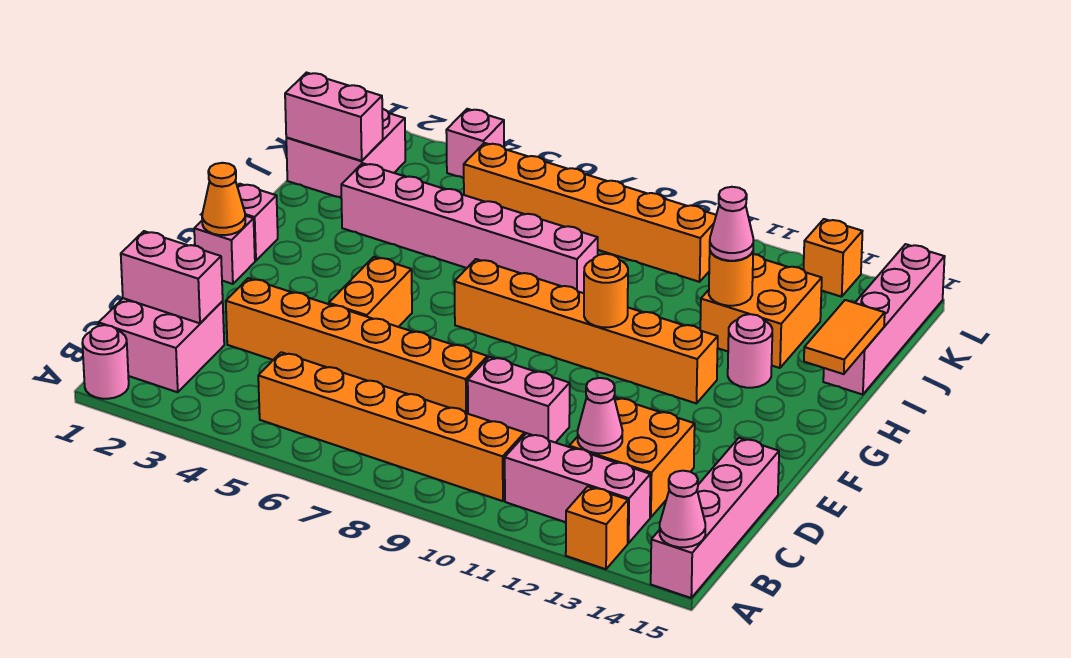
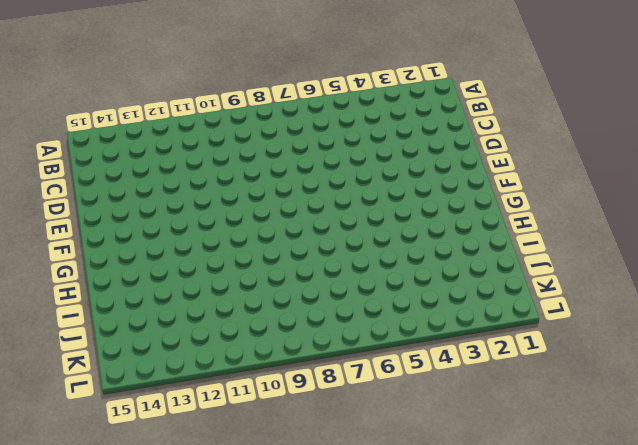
none -> pink round brick A1 level 1
none -> orange brick A13 level 1
none -> pink brick A15:D15 level 1
none -> pink brick B1:C2 level 1

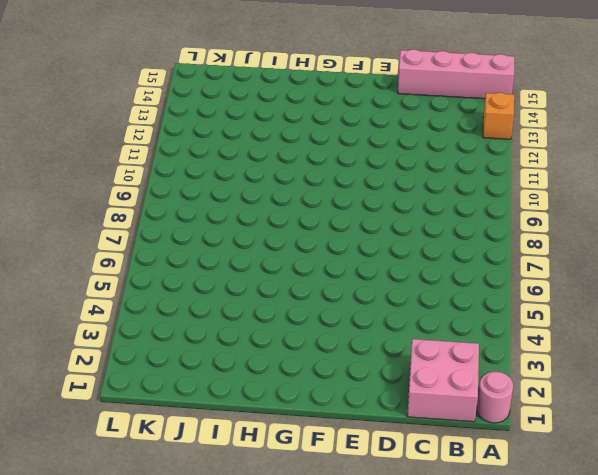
none -> orange brick B5:B10 level 1
none -> pink brick B11:B13 level 1
none -> orange brick C12:D13 level 1
none -> orange brick D3:D8 level 1

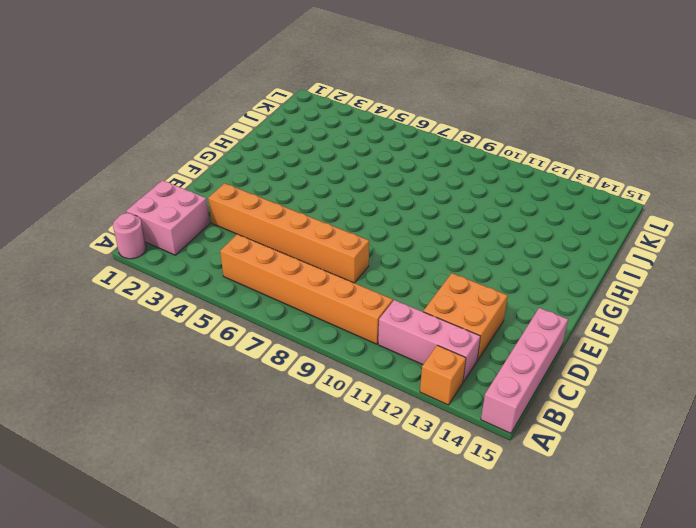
none -> pink brick D9:D10 level 1
none -> orange brick E5:F5 level 1
none -> pink brick F1 level 1
none -> pink brick G1 level 1

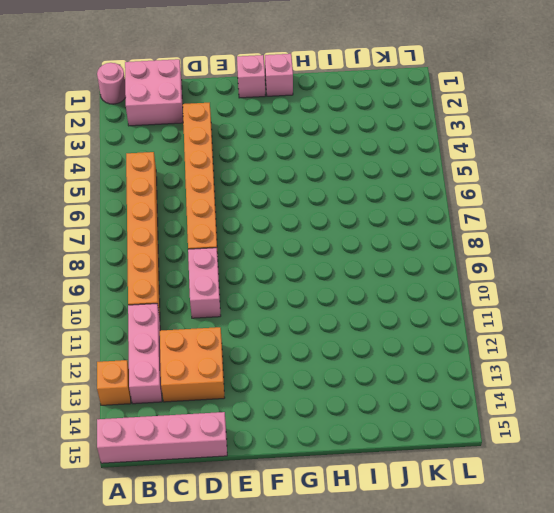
none -> orange brick E5:F5 level 1
none -> orange brick G7:G12 level 1
none -> pink round brick H13 level 1
none -> pink brick I3:I8 level 1

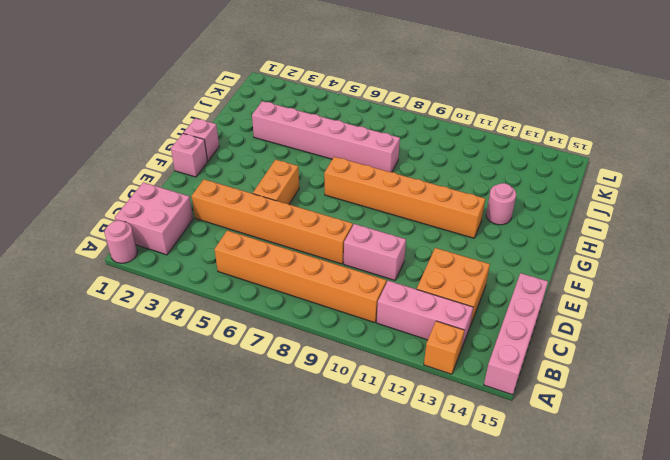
none -> orange brick I12:J13 level 1
none -> pink brick I15:L15 level 1
none -> pink brick J1:K2 level 1
none -> orange brick K5:K10 level 1

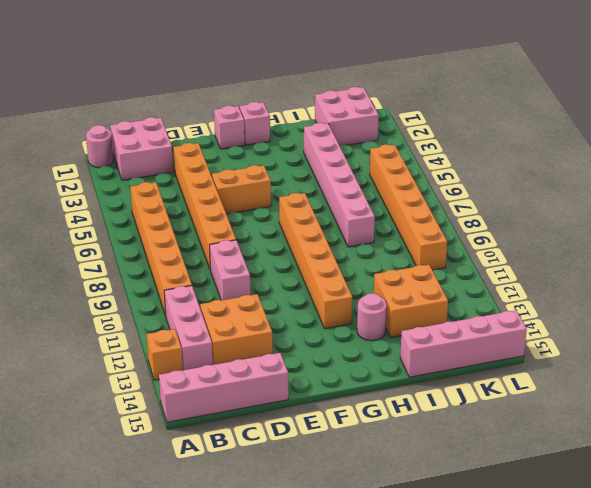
none -> pink brick L4 level 1
none -> orange brick L13 level 1
none -> pink cone A15 level 2
none -> pink brick C1:C2 level 2

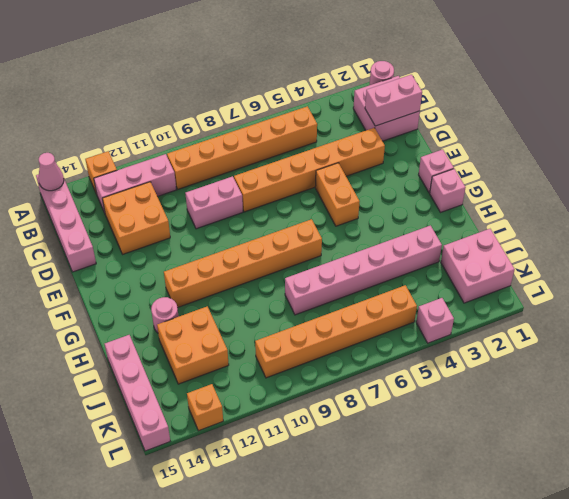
none -> pink cone C12 level 2
none -> orange cone F1 level 2
none -> orange round brick G10 level 2
none -> orange tile H15:I15 level 2

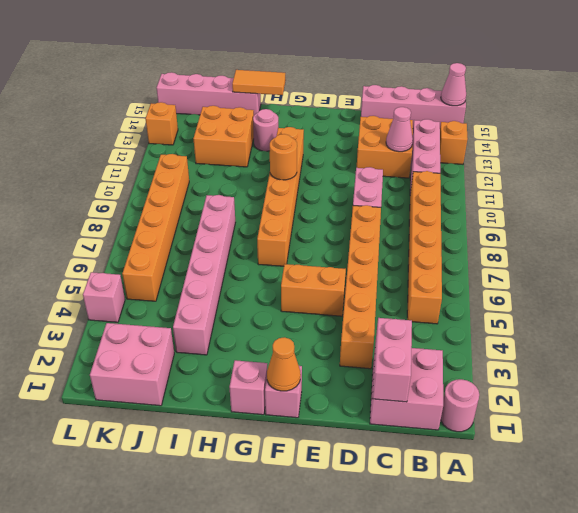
none -> orange round brick I12 level 2
none -> pink brick J1:J2 level 2
none -> pink cone I12 level 3

